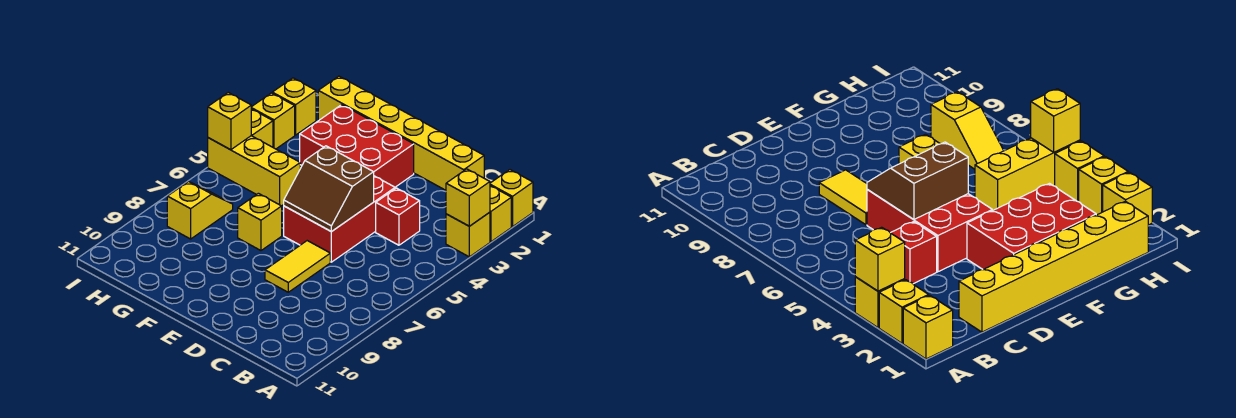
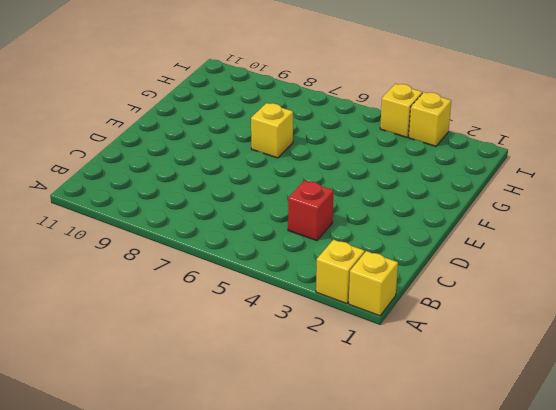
none -> yellow brick A3 level 1
none -> yellow brick C1:H1 level 1
none -> red brick D4:E6 level 1

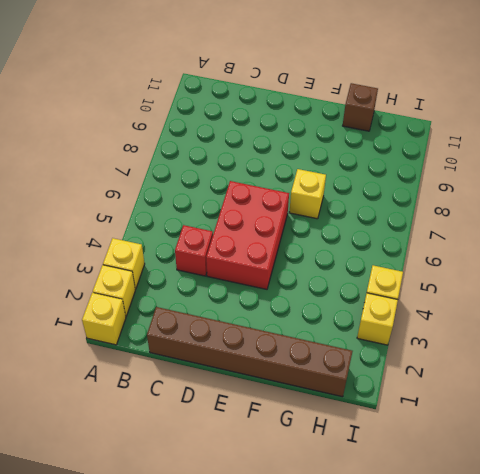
brown brick C1:H1 level 1 -> yellow brick C1:H1 level 1
brown brick G11 level 1 -> none
none -> yellow tile D7:D8 level 1
none -> red brick E2:G3 level 1
none -> yellow brick G5:I5 level 1

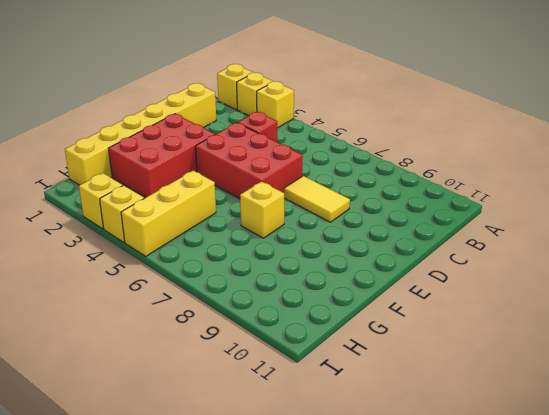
none -> yellow slope H7:H8 level 1 top 8
none -> yellow brick I2 level 1
none -> yellow brick A3 level 2

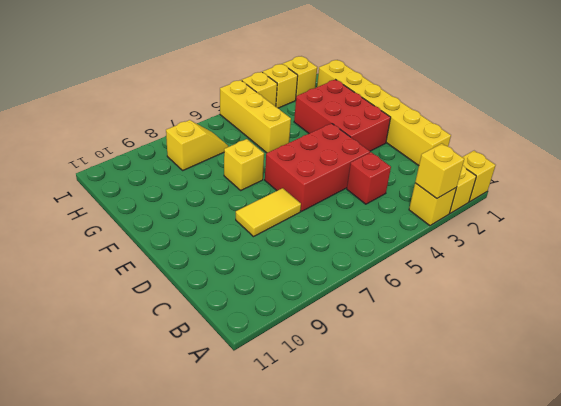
none -> brown slope D5:E6 level 2 top 5
none -> yellow brick I5 level 2

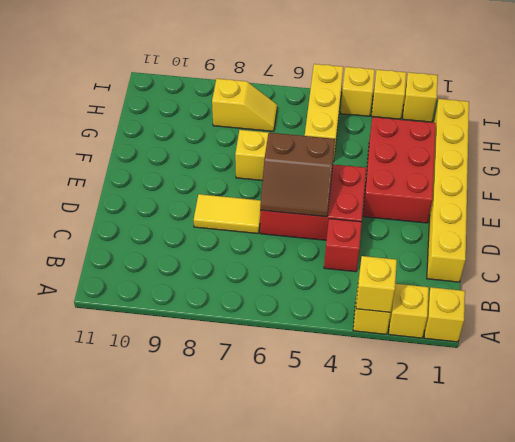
brown slope D5:E6 level 2 top E -> brown slope D5:E6 level 2 top 5
none -> yellow brick I5 level 2

